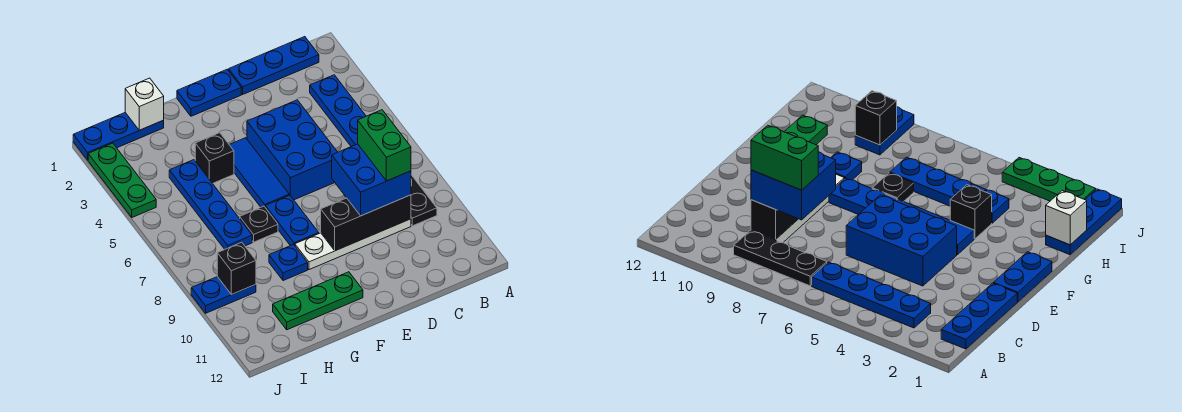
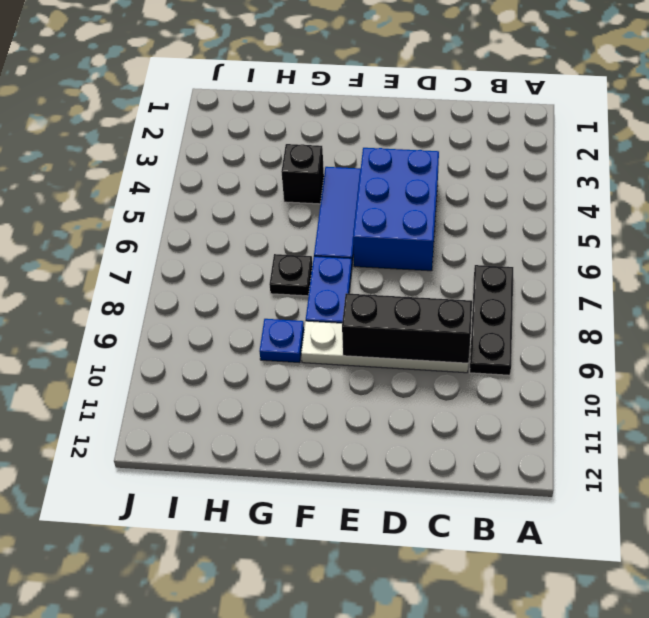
none -> blue plate B1:D1 level 1
none -> blue plate B3:B6 level 1
none -> blue plate E1:F1 level 1

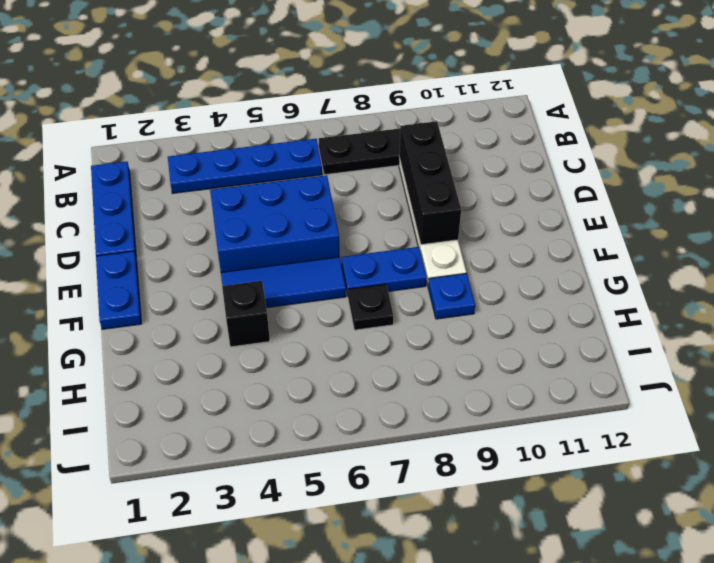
none -> green plate F11:H11 level 1
none -> blue plate H1:J1 level 1
none -> blue plate H4:H7 level 1

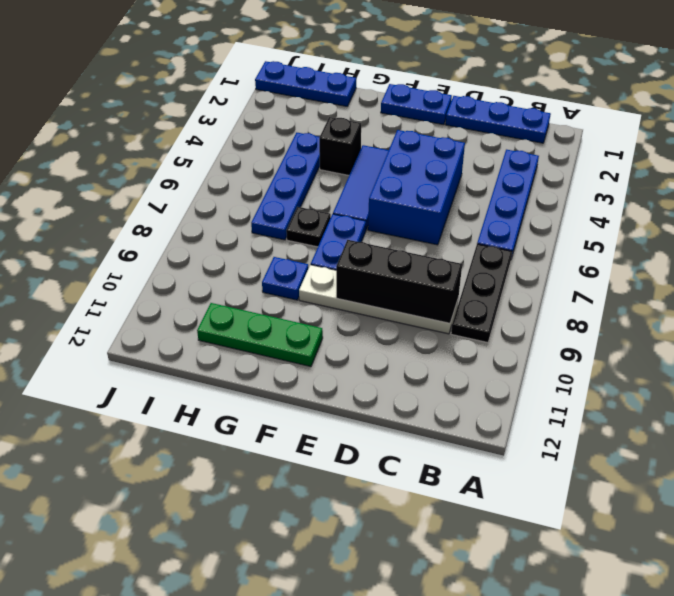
none -> blue plate I9:J9 level 1
none -> green plate J2:J4 level 1
none -> white brick H1 level 2

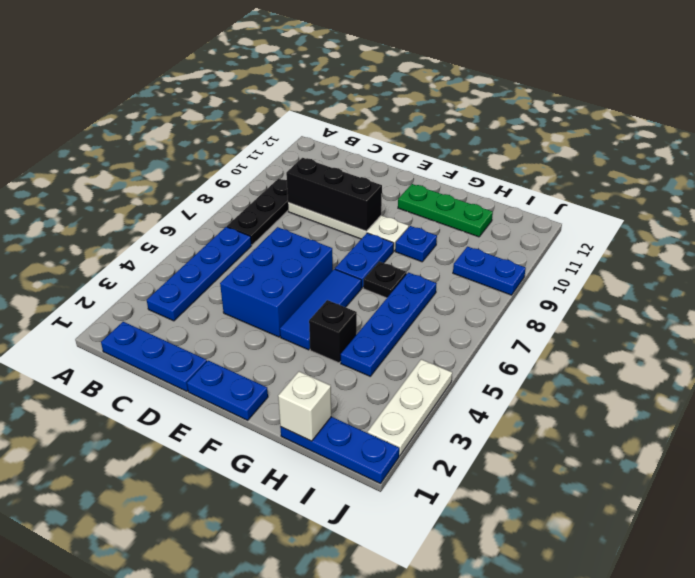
white plate J2:J4 level 1 -> green plate J2:J4 level 1
none -> black brick I9 level 2
none -> blue brick C8:D9 level 3
none -> green brick C8:C9 level 4

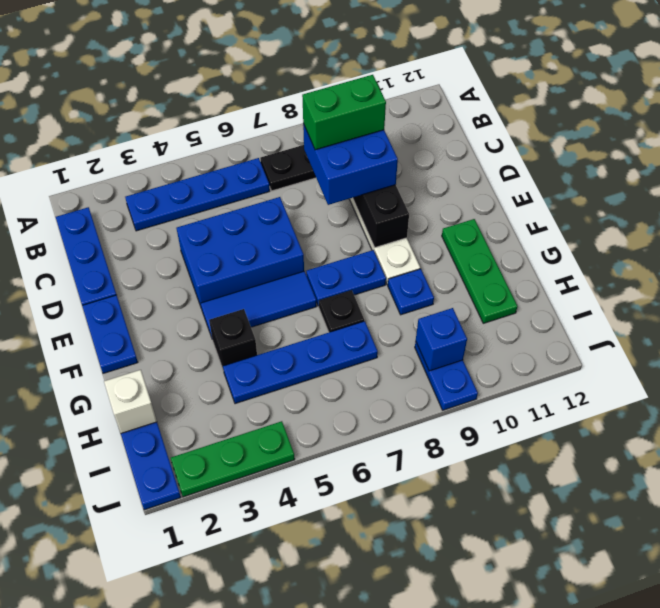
blue brick I9 level 2 -> black brick I9 level 2

